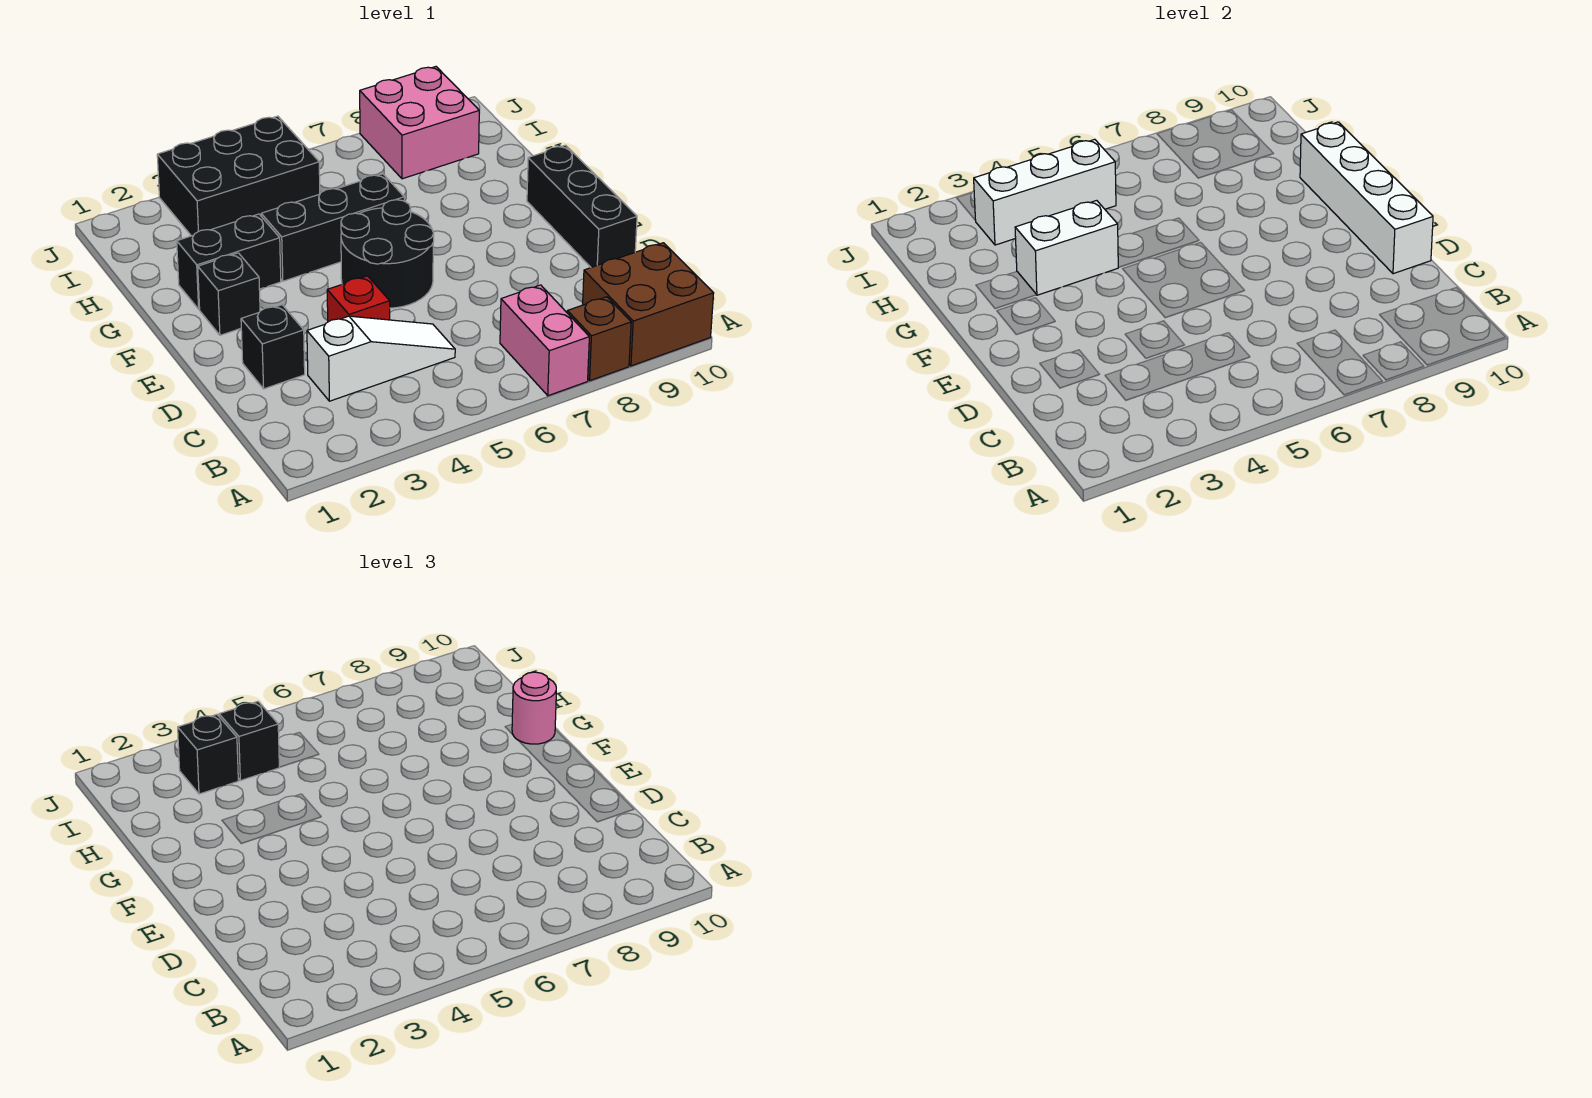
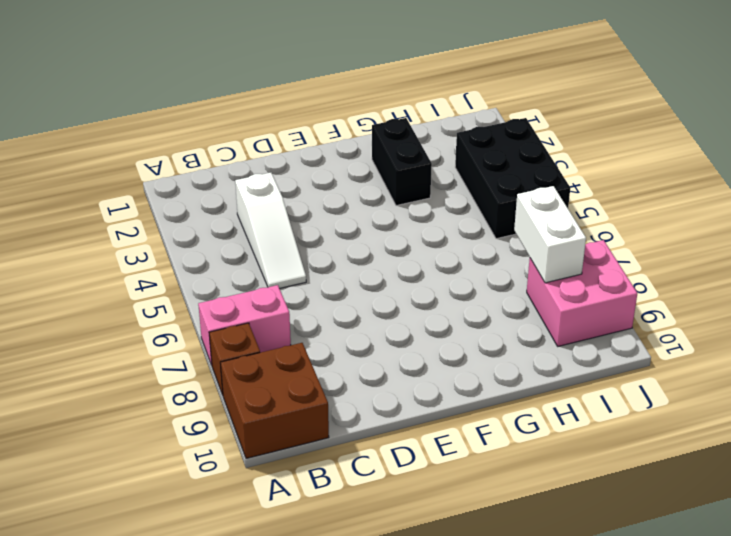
white brick I7:I8 level 2 -> white brick G3:G4 level 2
none -> black brick D2 level 1
none -> red brick D4 level 1
none -> black brick D10:F10 level 1

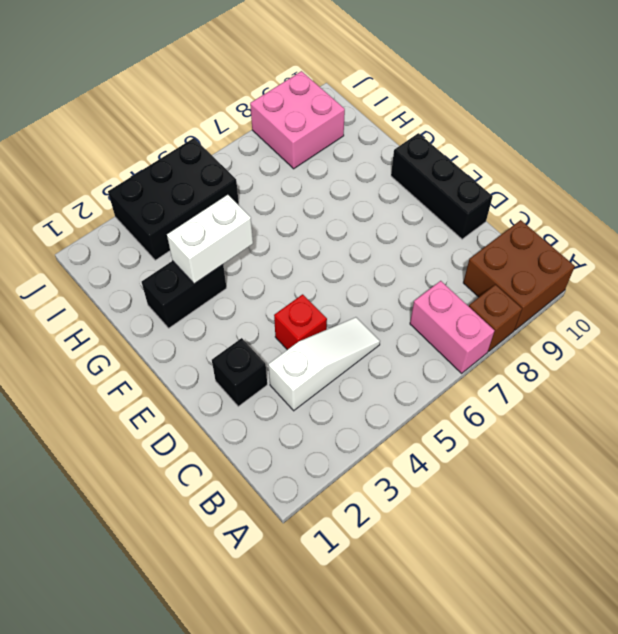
none -> black round brick E5:F6 level 1
none -> black brick F2 level 1
none -> black brick G4:G6 level 1

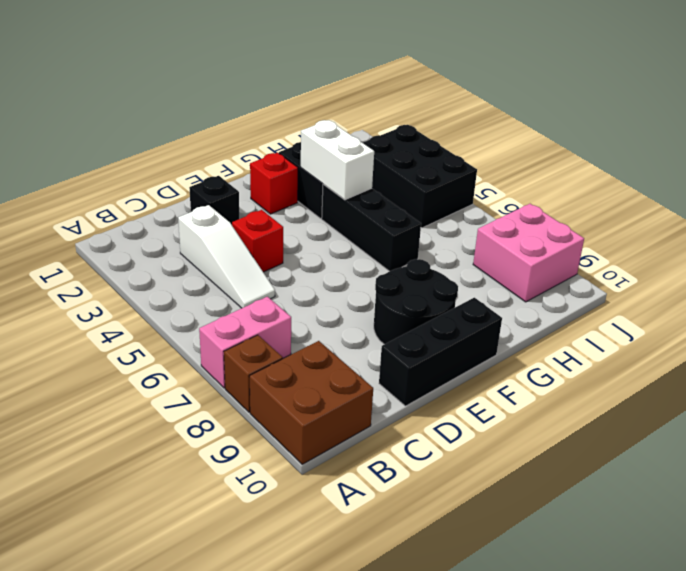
black round brick E8:F9 level 1 -> black round brick E5:F6 level 1
red brick F2 level 1 -> black brick F2 level 1
none -> white brick D10:G10 level 2
none -> white brick I3:I5 level 2
none -> pink round brick G10 level 3

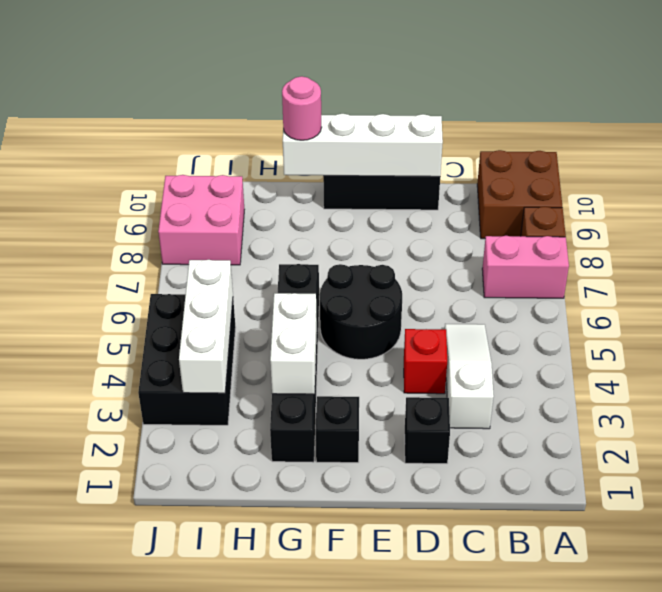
none -> black brick I3 level 3
none -> black brick I4 level 3

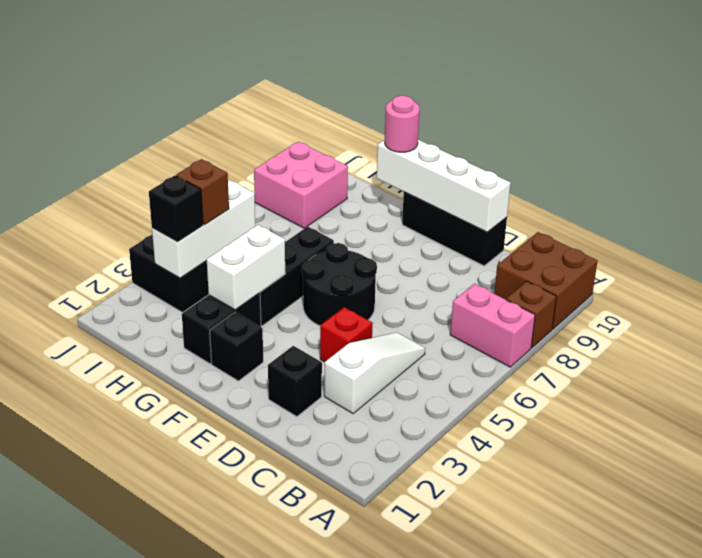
brown brick I4 level 3 -> black brick I4 level 3

